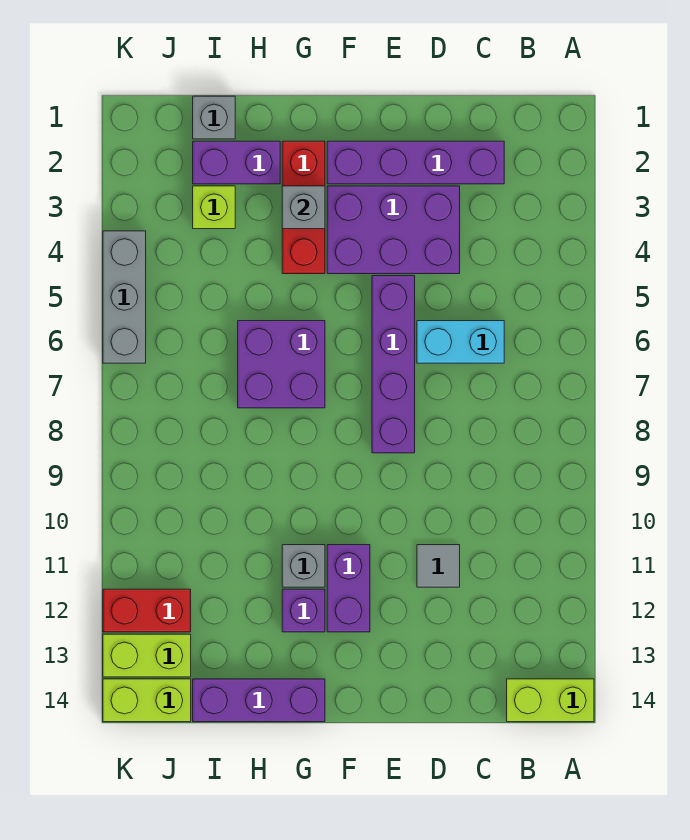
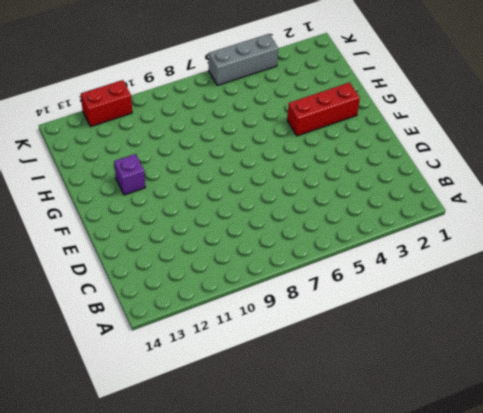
red brick K11:K12 level 1 -> red brick J12:K12 level 1
none -> lime brick A14:B14 level 1
none -> purple brick C2:F2 level 1
none -> cyan brick C6:D6 level 1

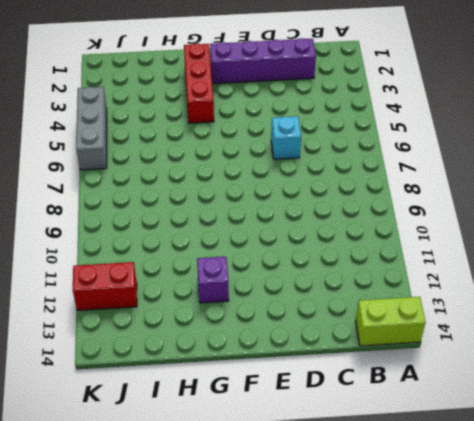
cyan brick D6 level 1 -> cyan brick C6:D6 level 1
none -> purple brick D3:F4 level 1
none -> grey tile D11 level 1
none -> purple brick E5:E8 level 1

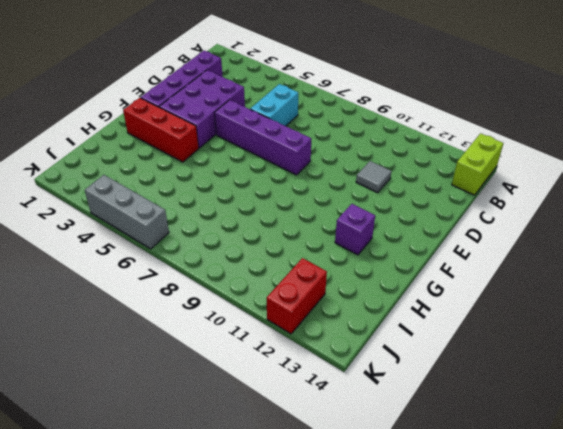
none -> purple brick F11:F12 level 1
none -> purple brick G6:H7 level 1
none -> grey brick G11 level 1

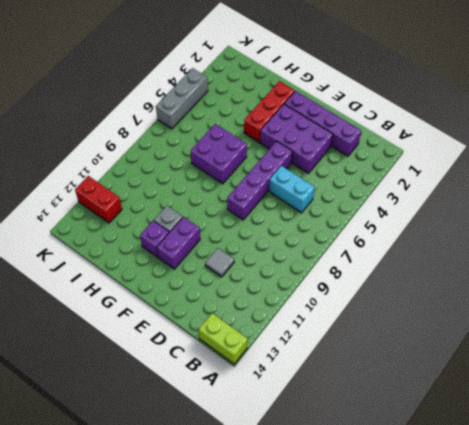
none -> purple brick G14:I14 level 1
none -> purple brick H2:I2 level 1
none -> grey brick I1 level 1

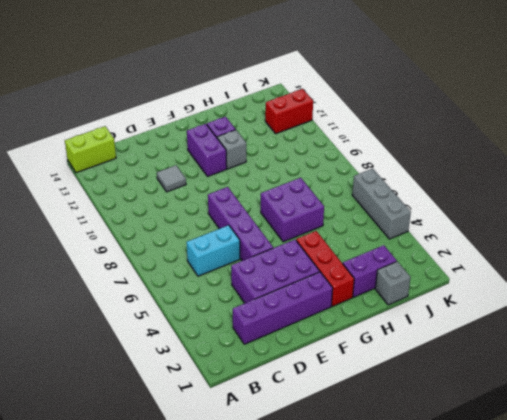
none -> purple brick G14:I14 level 1
none -> lime brick I3 level 1
none -> lime brick J13:K13 level 1

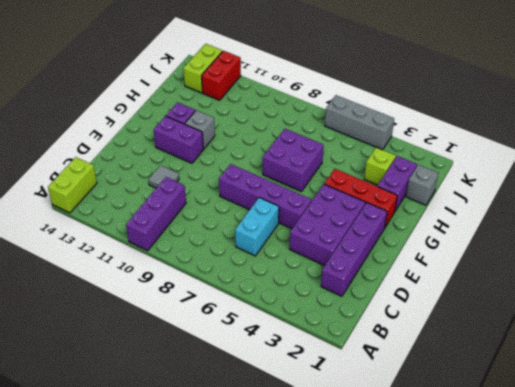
purple brick A10:C10 level 1 -> purple brick G14:I14 level 1
none -> lime brick J14:K14 level 1
none -> grey brick G3 level 2

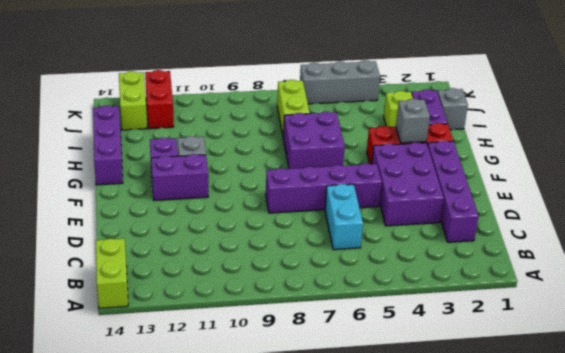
lime brick I7:J7 level 1 -> lime brick J14:K14 level 1
none -> grey tile D11 level 1

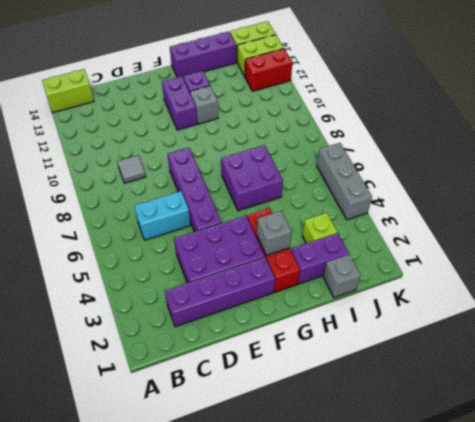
grey tile C9 level 1 -> grey tile D11 level 1

